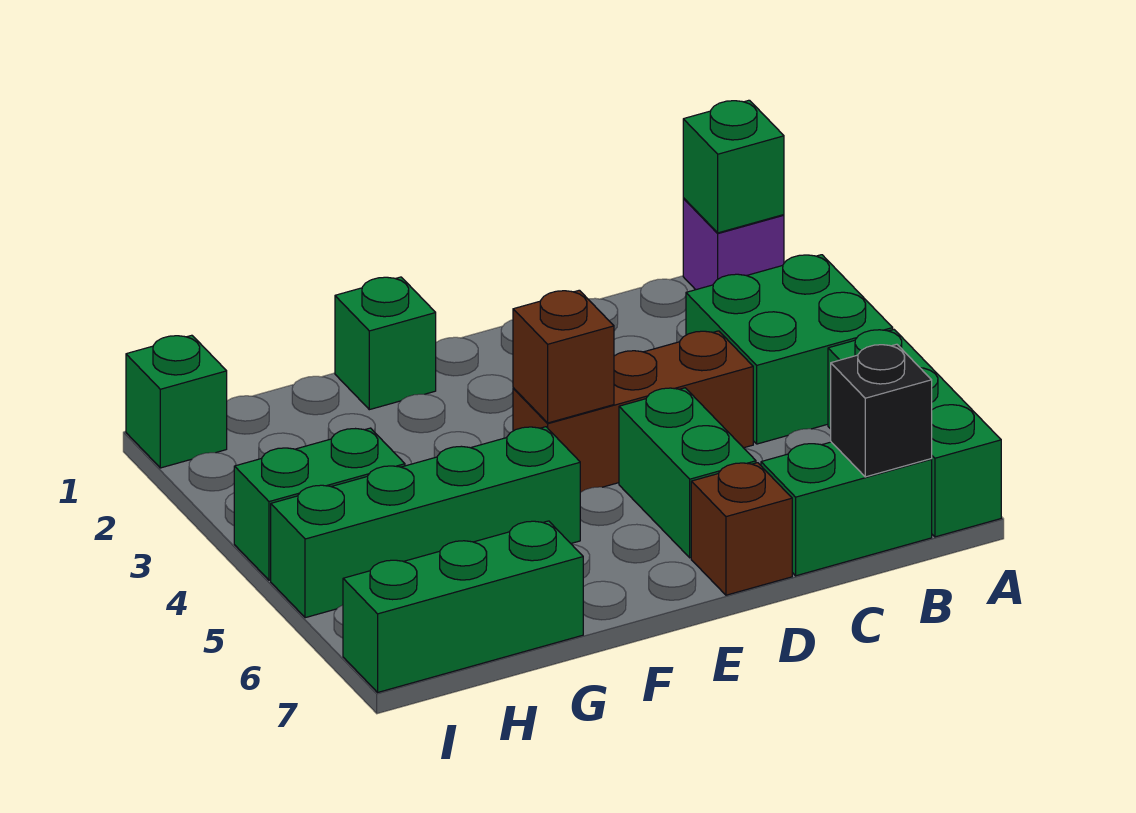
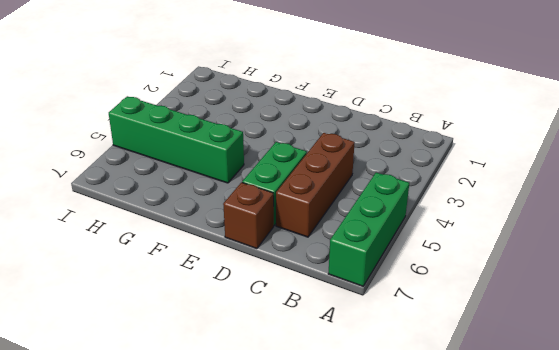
brown brick C4:C6 level 1 -> brown brick C4:E4 level 1
none -> purple brick A1 level 1
none -> green brick A3:B4 level 1
none -> green brick B7:C7 level 1

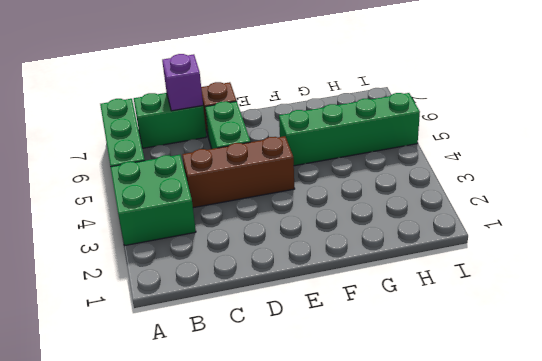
purple brick C7 level 2 -> purple brick A1 level 1
none -> green brick F1 level 1
none -> green brick G7:I7 level 1
none -> green brick H4:I4 level 1

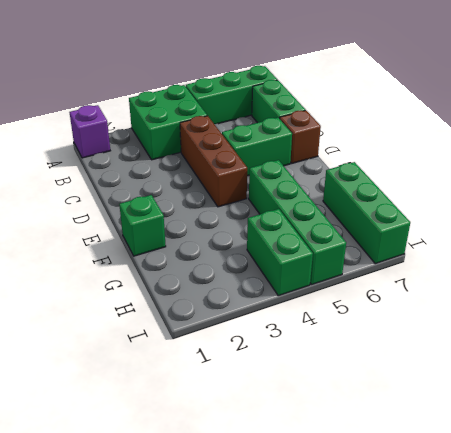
none -> green brick I1 level 1
none -> green brick A1 level 2
none -> black brick B7 level 2

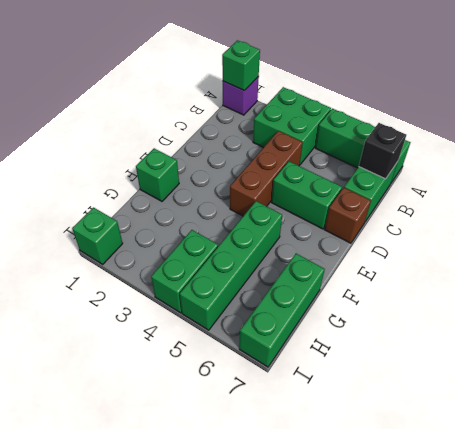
none -> brown brick E4 level 2

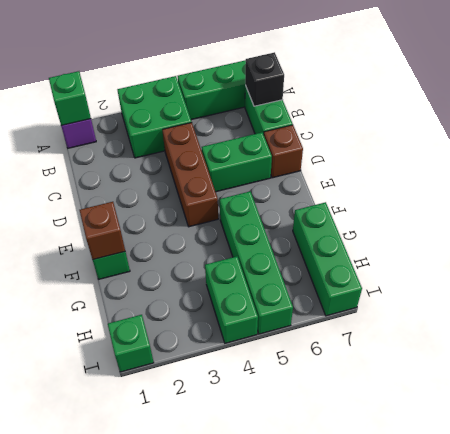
brown brick F1 level 2 -> brown brick E4 level 2

